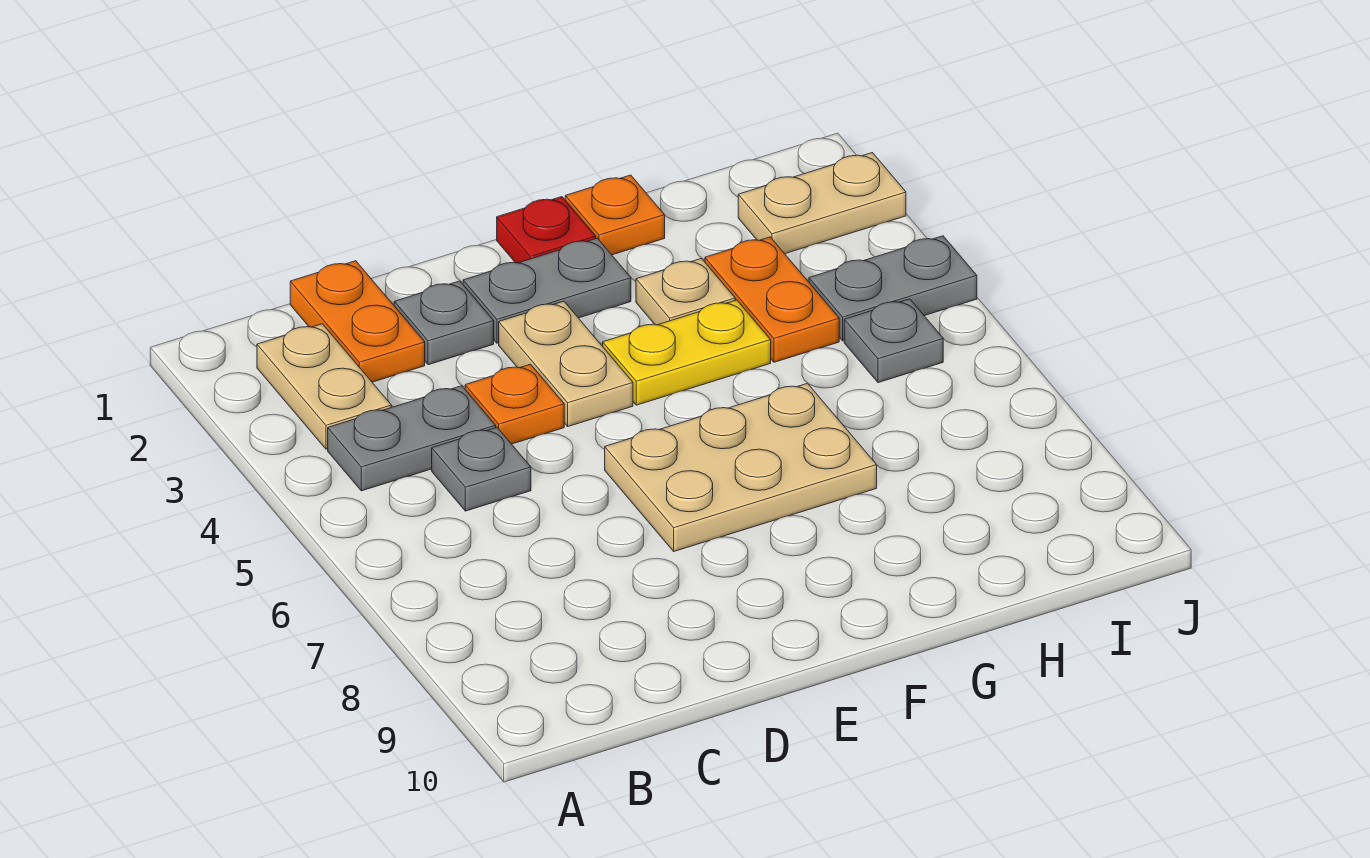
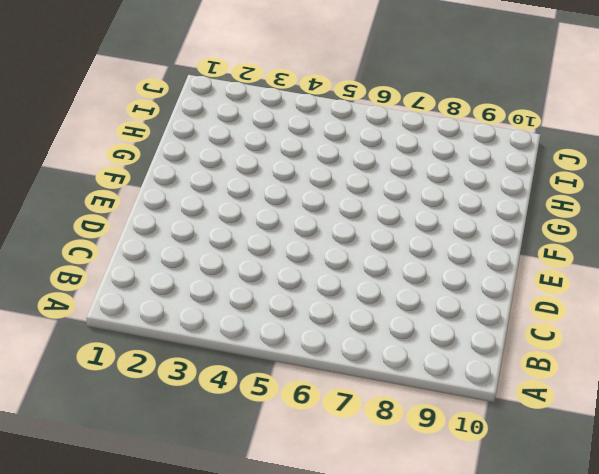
none -> tan plate B2:B3 level 1
none -> grey plate B4:C4 level 1
none -> orange plate C1:C2 level 1

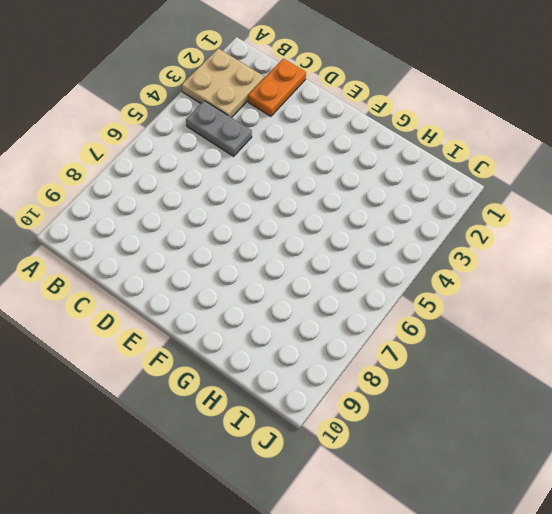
tan plate A2:B3 level 1 -> tan plate B2:B3 level 1
none -> grey plate C5 level 1
none -> grey plate D2 level 1
none -> orange plate D4 level 1

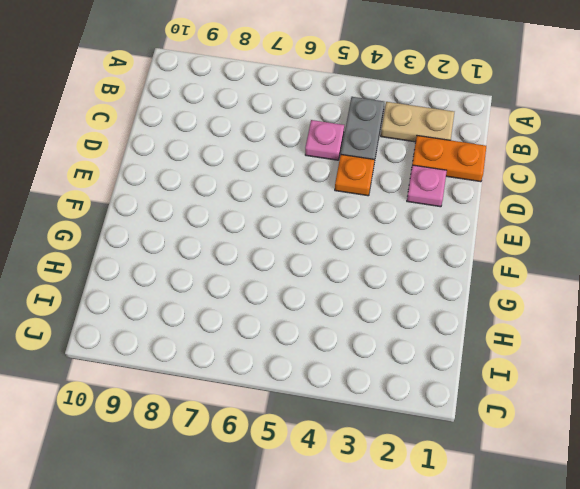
pink plate C5 level 1 -> grey plate C5 level 1
pink plate D2 level 1 -> grey plate D2 level 1
none -> grey plate E2:F2 level 1
none -> tan plate E3:E4 level 1
none -> tan plate E6:G7 level 1

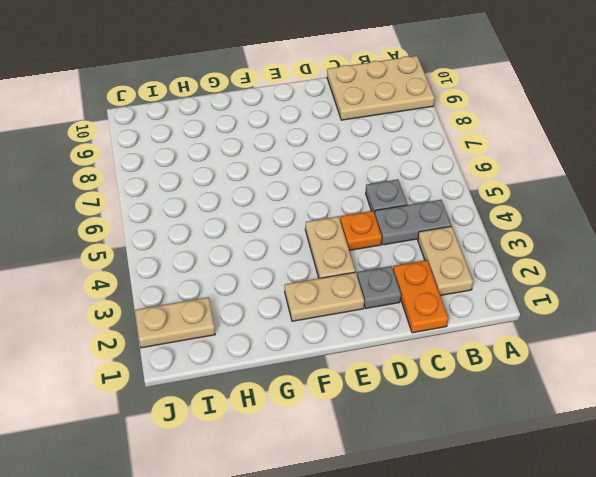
tan plate A9:C10 level 1 -> tan plate E6:G7 level 1
tan plate E2:F2 level 1 -> grey plate E2:F2 level 1
none -> red plate F1 level 1
none -> yellow plate F4:G4 level 1
none -> orange plate G1 level 1

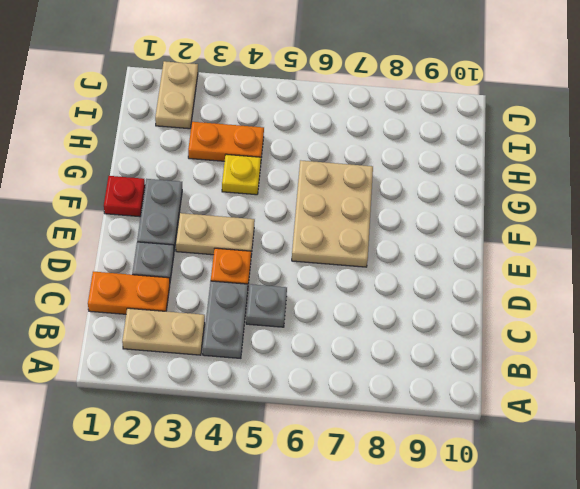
yellow plate G4 level 1 -> yellow plate F4:G4 level 1
none -> orange plate G1 level 1
none -> tan plate G3 level 1
none -> grey plate I4:J4 level 1

